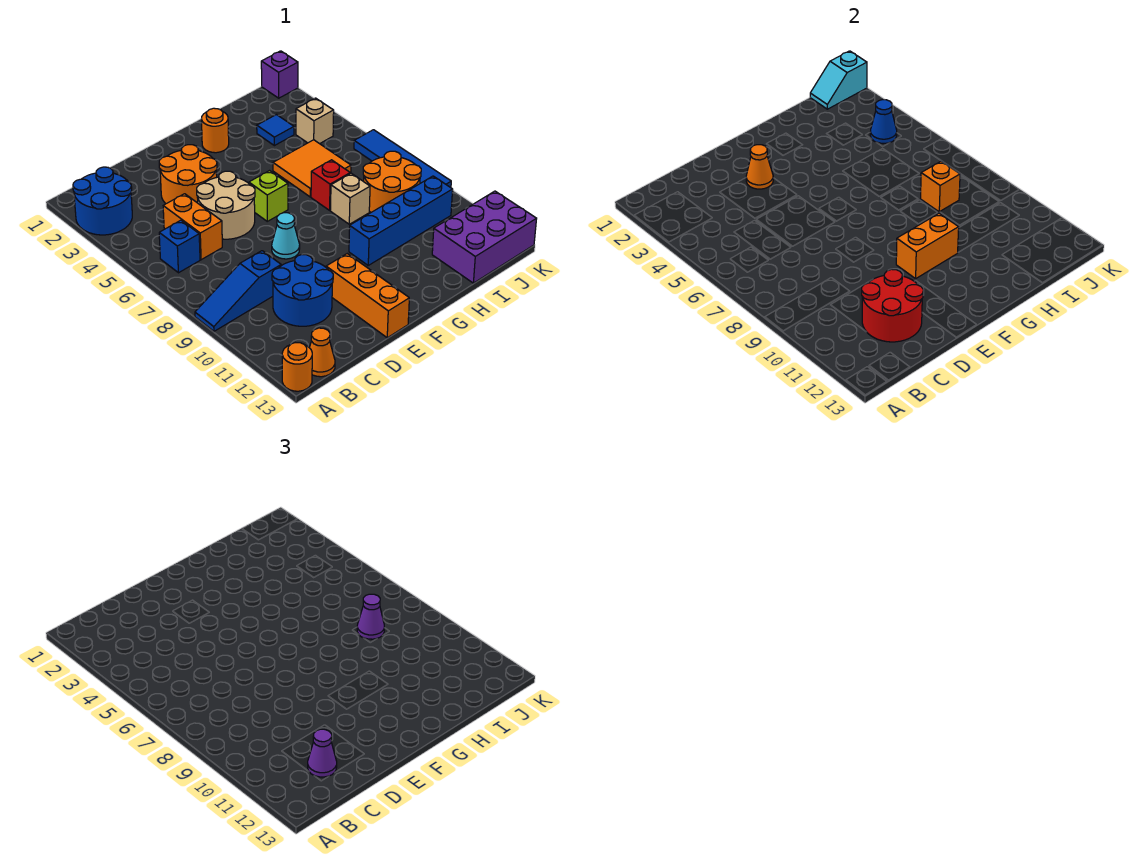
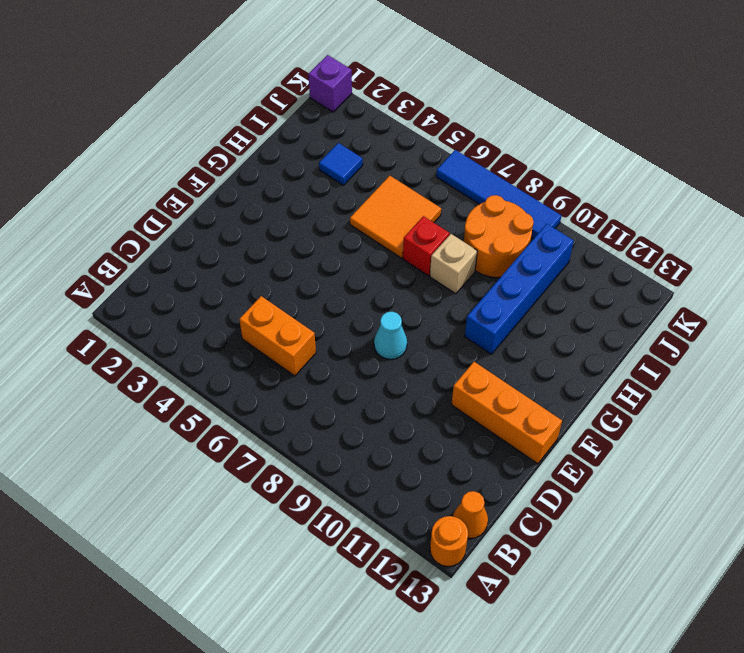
none -> blue round brick A2:B3 level 1
none -> blue slope A9:C9 level 1 top C
none -> blue brick B6 level 1
none -> blue round brick C10:D11 level 1

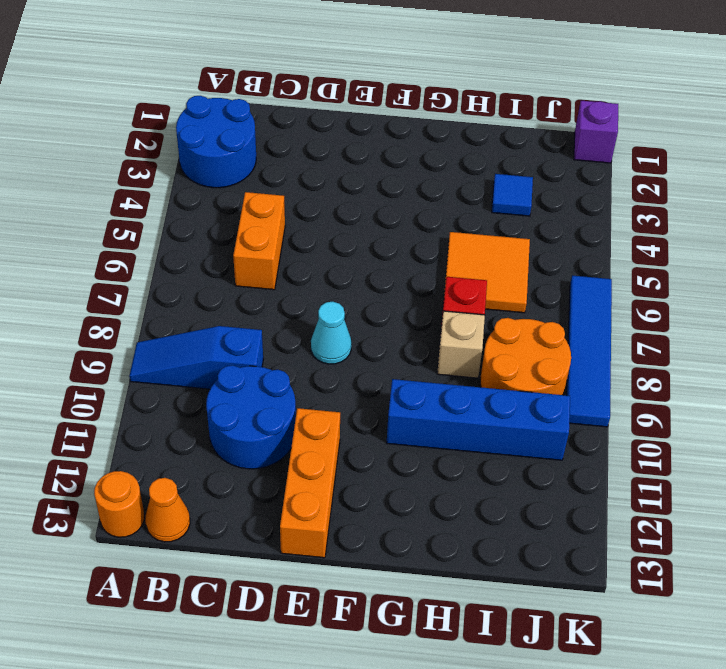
none -> blue brick B6 level 1
none -> orange round brick D3:E4 level 1
none -> tan round brick D5:E6 level 1
none -> lime brick F6 level 1

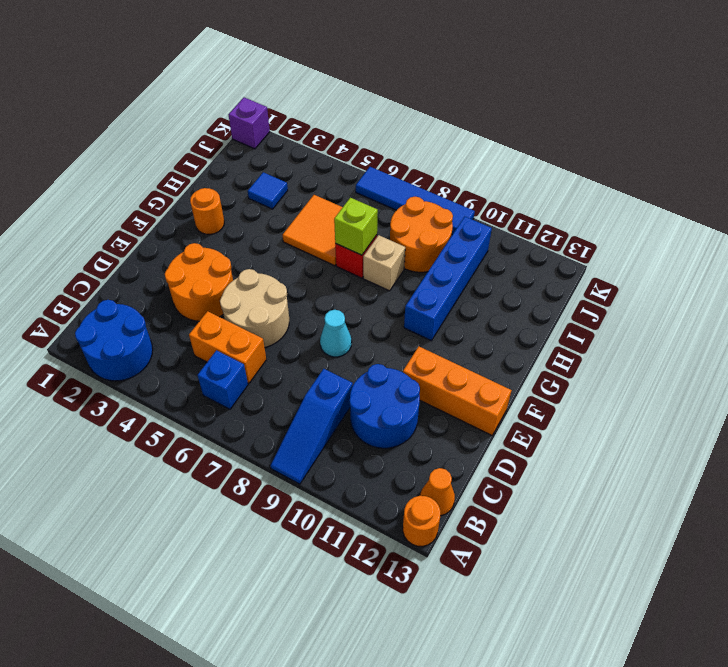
lime brick H7 level 2 -> lime brick F6 level 1
none -> purple brick I12:K13 level 1
none -> tan brick J4 level 1
none -> red round brick C11:D12 level 2
none -> orange cone E3 level 2

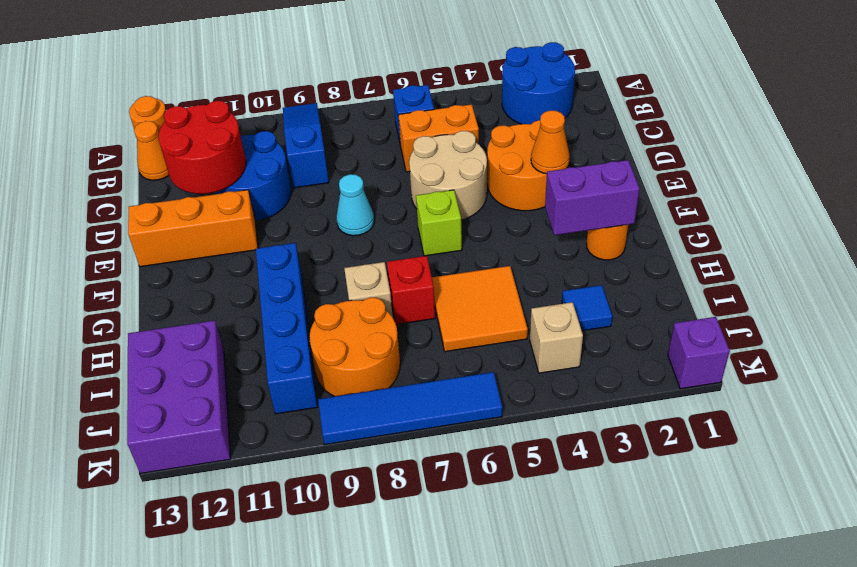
purple brick G2:G3 level 2 -> none
none -> orange brick F10:G10 level 2
none -> orange brick I8 level 2
none -> cyan slope J1:K1 level 2 top K
none -> blue cone J4 level 2

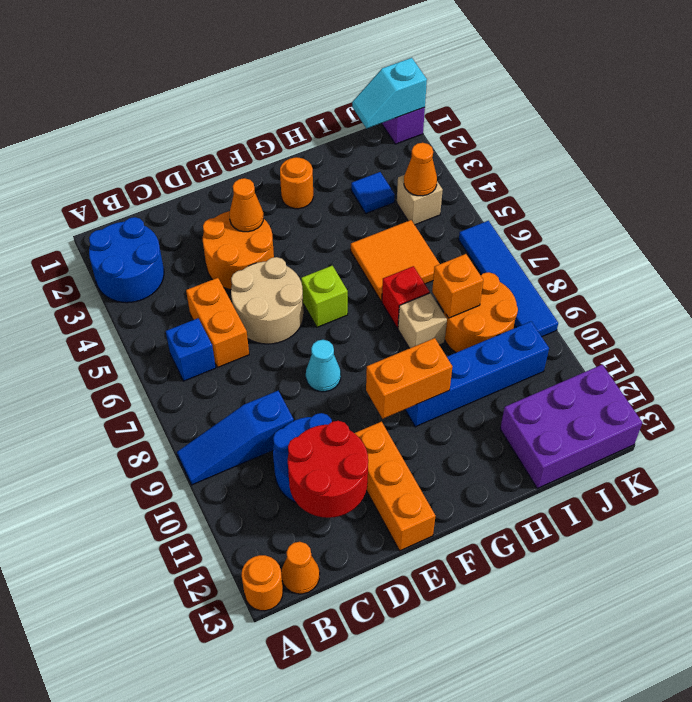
orange cone J4 level 2 -> blue cone J4 level 2
none -> purple cone C12 level 3
none -> purple cone I8 level 3

